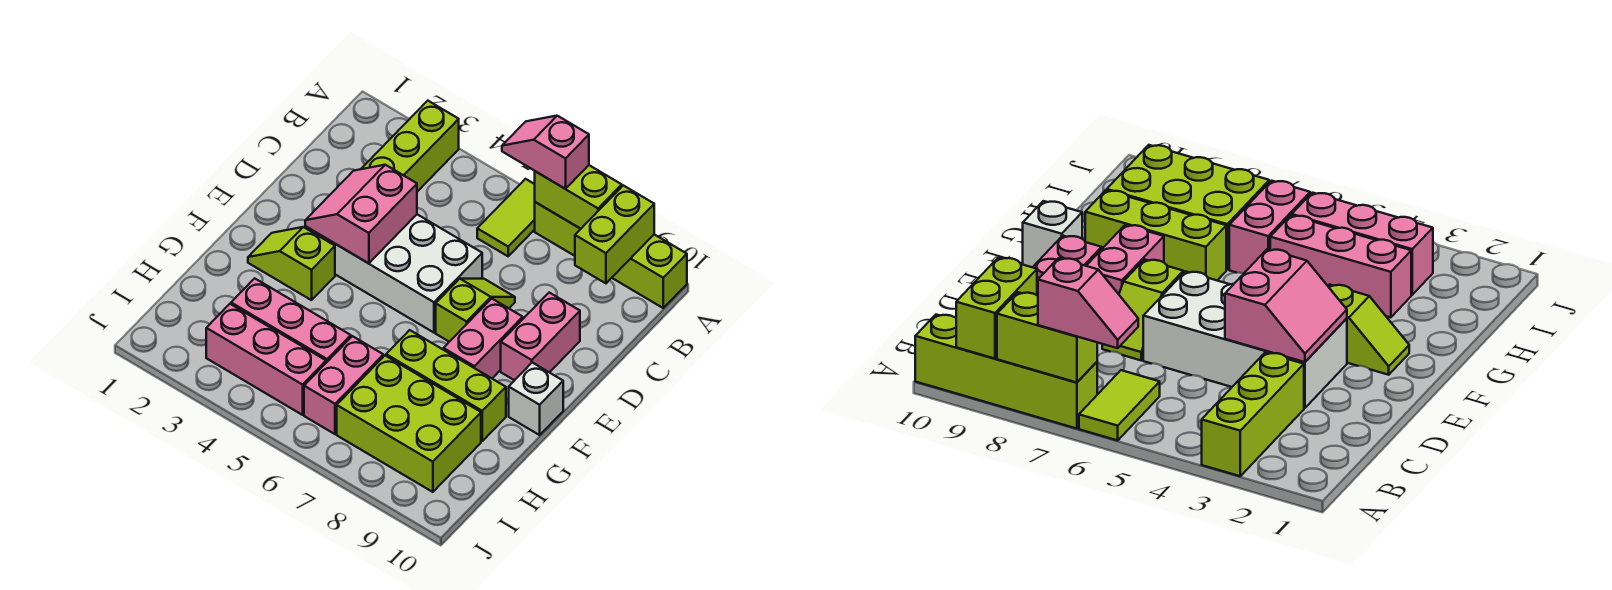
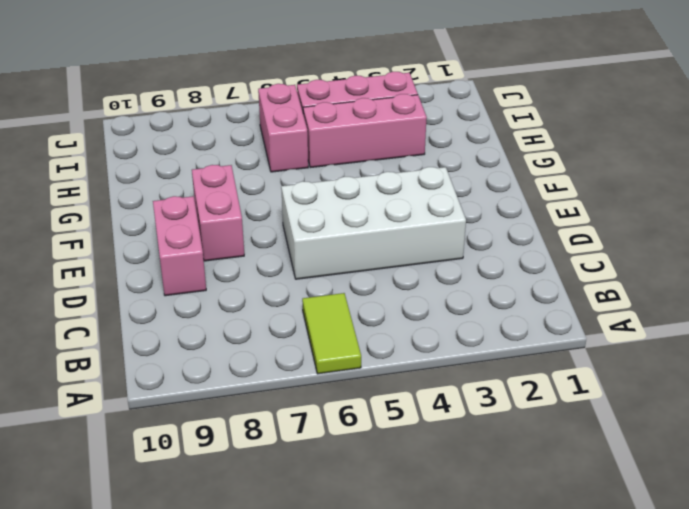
none -> lime brick A3:C3 level 1
none -> lime brick A7:A10 level 1
none -> lime slope D7:E7 level 1 top E

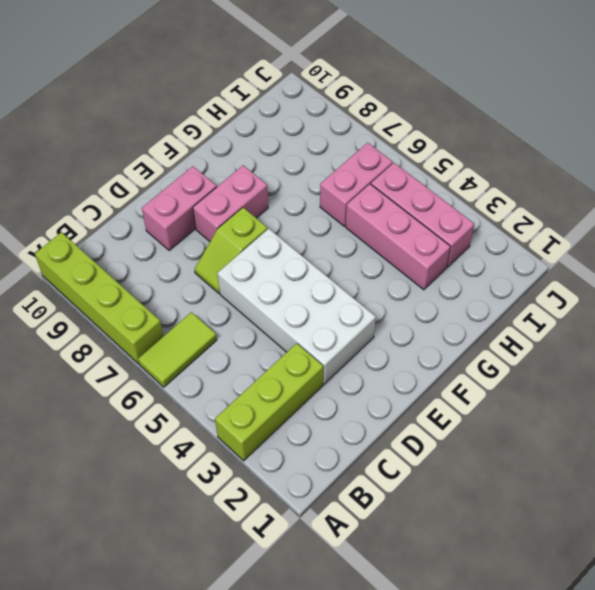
none -> lime slope F2:F3 level 1 top 3
none -> white brick F10 level 1
none -> lime brick G7:G9 level 1

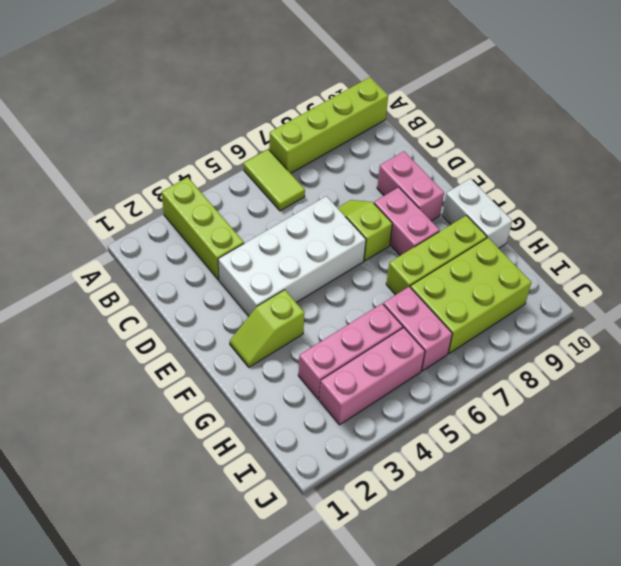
white brick F10:G10 level 1 -> white brick F10 level 1
none -> lime brick A7:A8 level 2
none -> lime brick A9:B9 level 2
none -> pink slope D3:E4 level 2 top 4

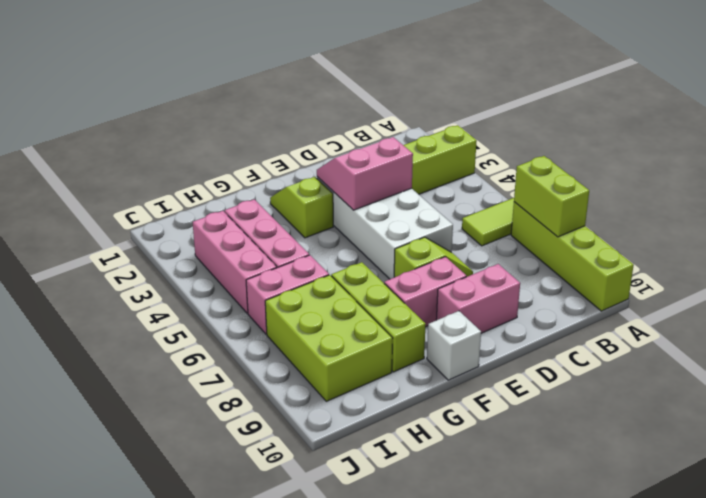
none -> lime brick A9:B9 level 2
none -> pink slope A6:A7 level 3 top 7

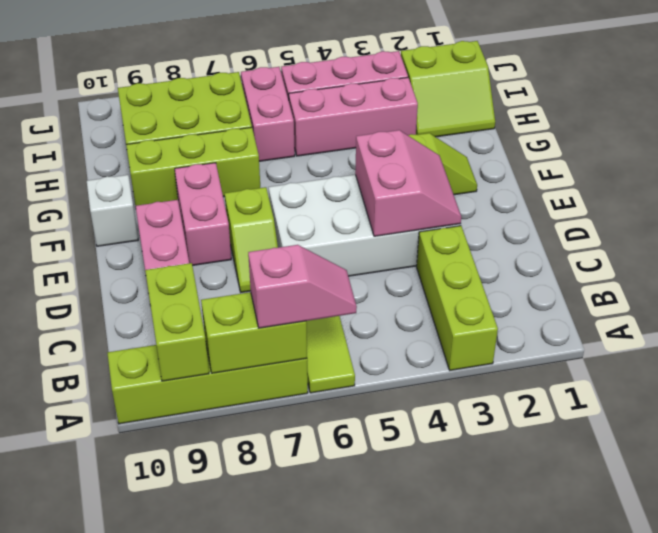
lime slope H1:I2 level 1 top I -> none

